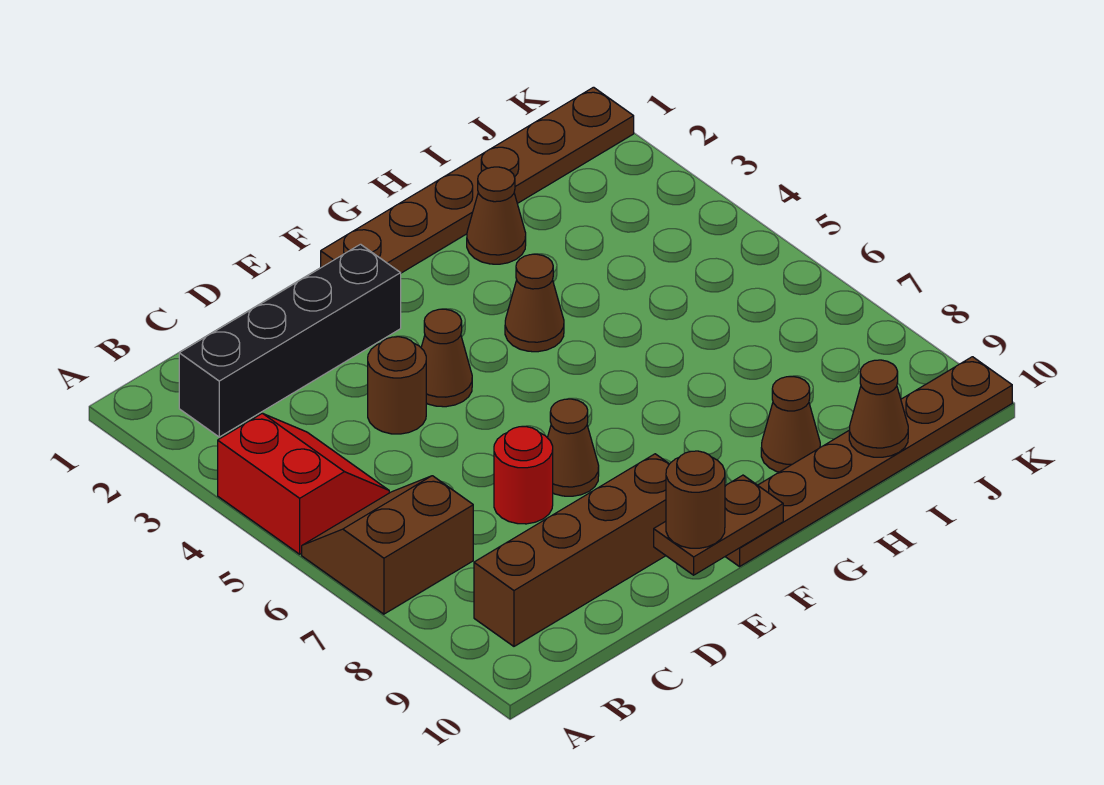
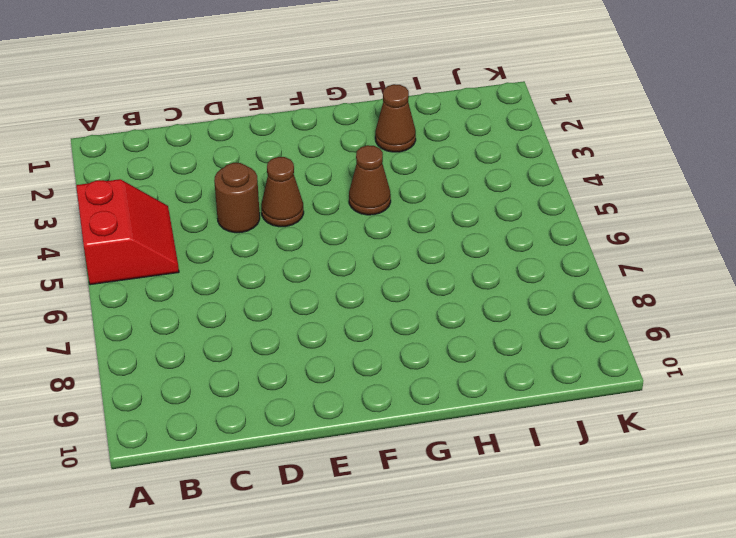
none -> brown slope A6:B7 level 1 top 7
none -> black brick B2:E2 level 1
none -> brown brick B9:E9 level 1

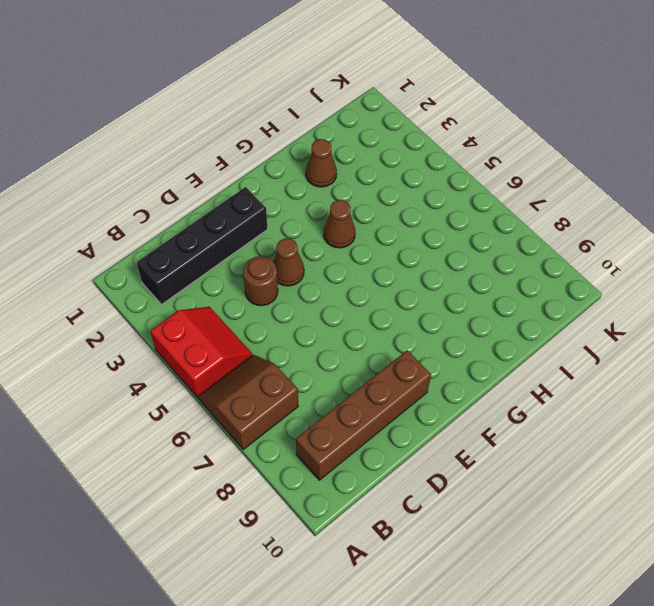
none -> red round brick D7 level 1
none -> brown cone E7 level 1
none -> brown plate F1:K1 level 1

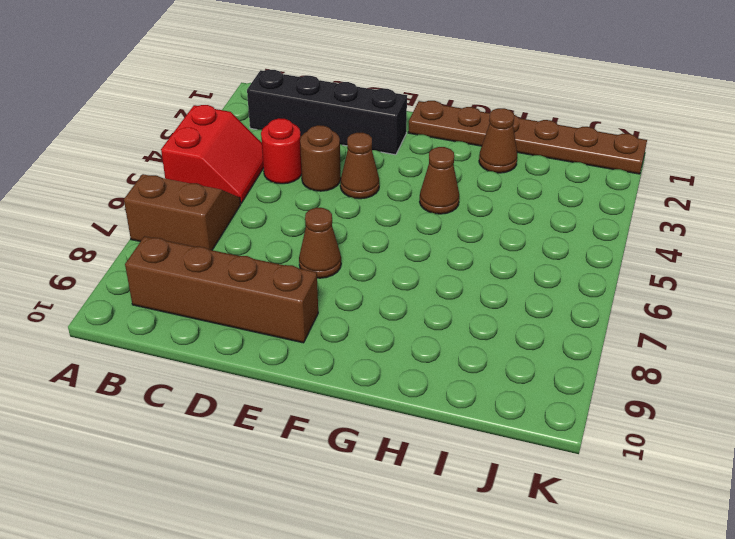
red round brick C4 level 1 -> red round brick D7 level 1
none -> brown plate F10:K10 level 1
none -> brown cone H9 level 1
none -> brown plate E10:F10 level 2

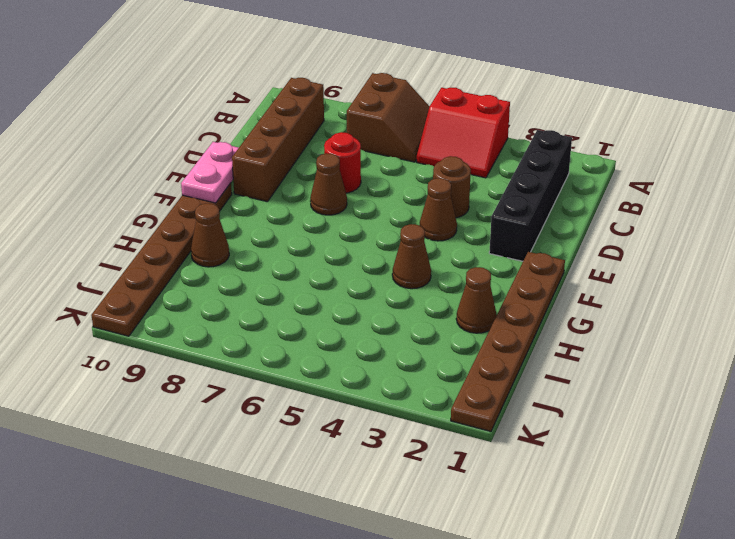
pink plate E10:F10 level 2 -> brown plate E10:F10 level 2
none -> brown cone I10 level 2
none -> brown round brick E10 level 3

